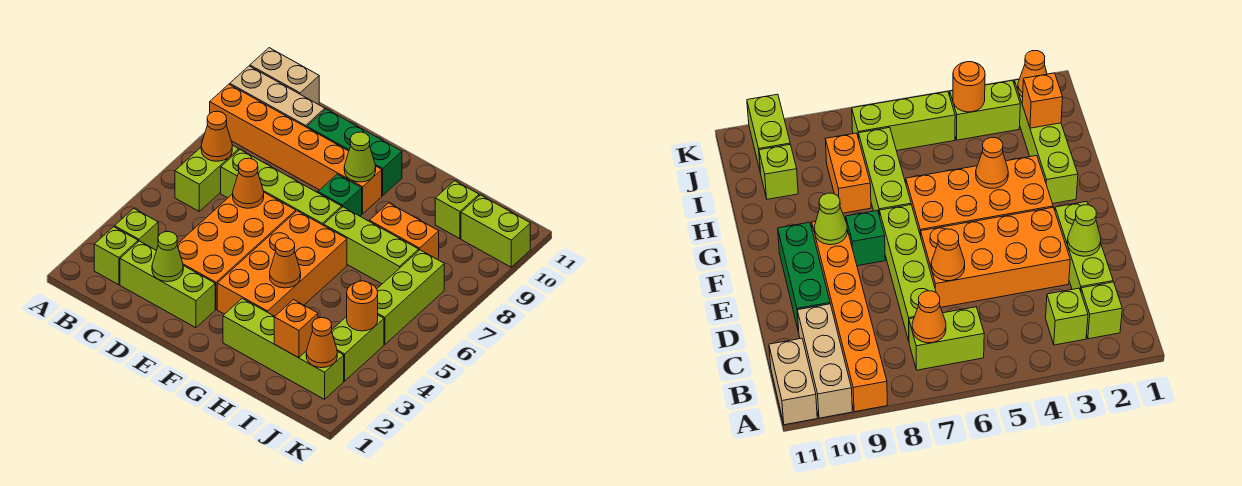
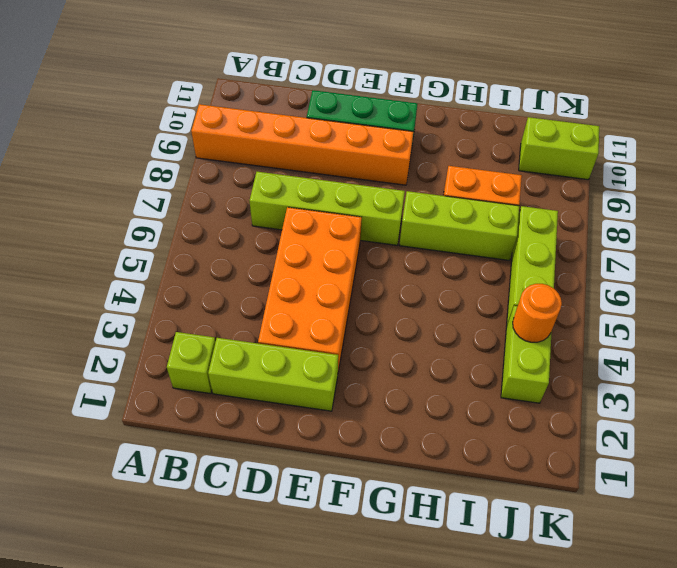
none -> tan brick A10:C10 level 1
none -> tan brick A11:B11 level 1
none -> lime brick B3 level 1

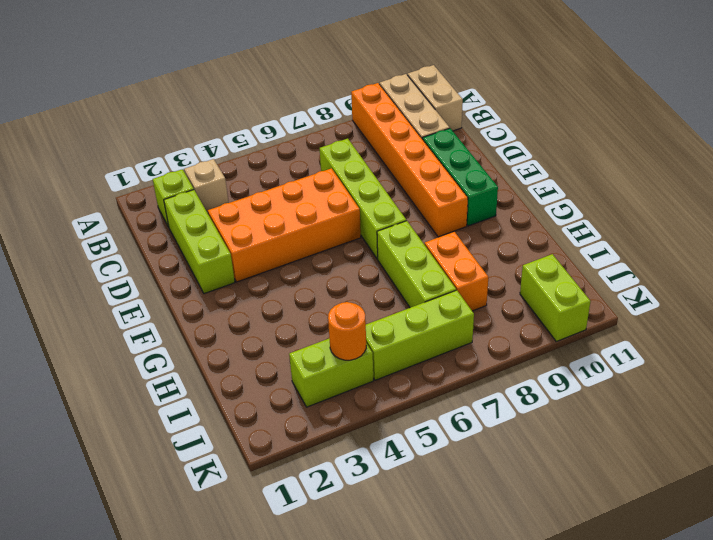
tan brick B3 level 1 -> lime brick B3 level 1
none -> lime brick B6:B7 level 1
none -> orange brick F3:G6 level 1
none -> green brick F8 level 1

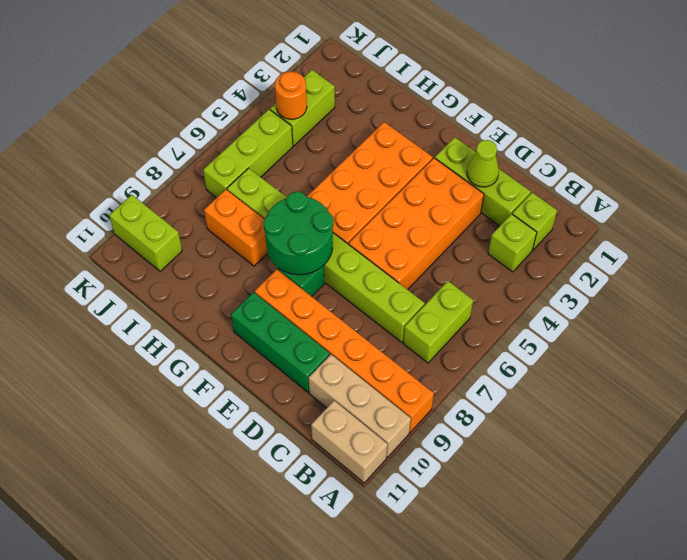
green round brick F7:G8 level 2 -> none
none -> lime brick G2:J2 level 1
none -> lime brick I10 level 1
none -> orange cone B7 level 2

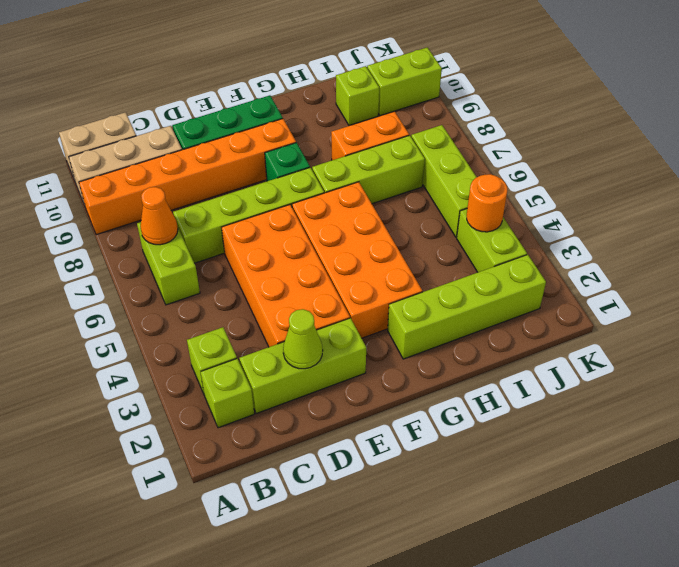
none -> orange cone D6 level 2
none -> lime cone F9 level 2
none -> orange cone G4 level 2

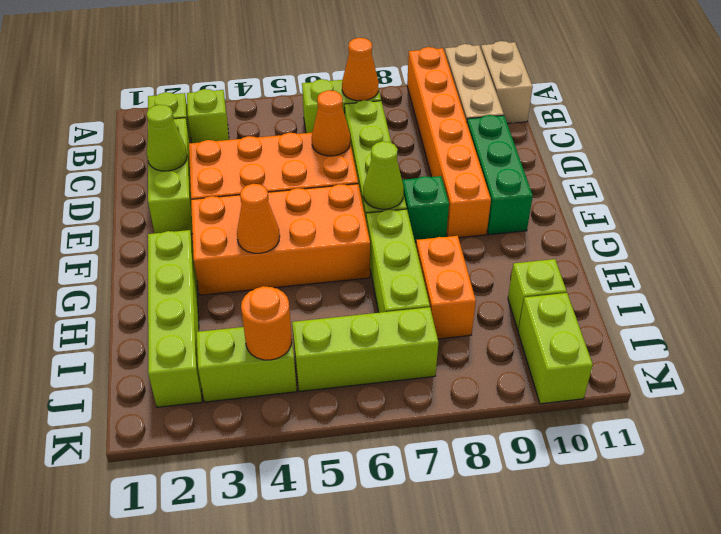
lime cone F7 level 2 -> lime cone F9 level 2
none -> orange brick I2 level 2
none -> orange cone J2 level 2

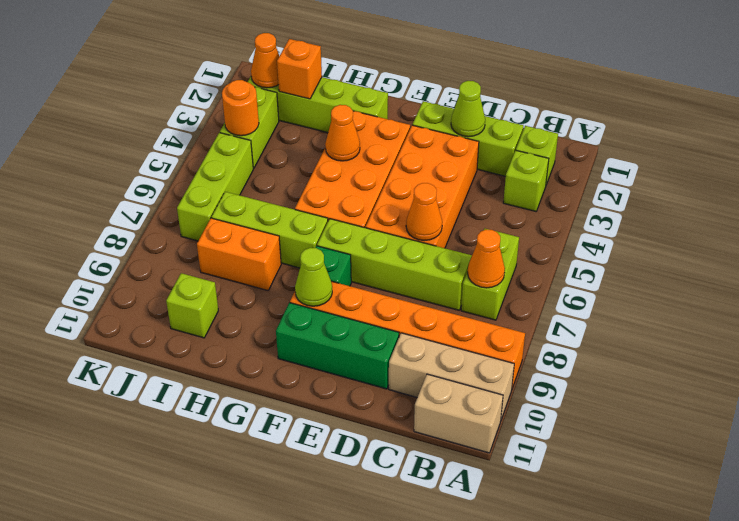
none -> lime brick J10:K10 level 1

